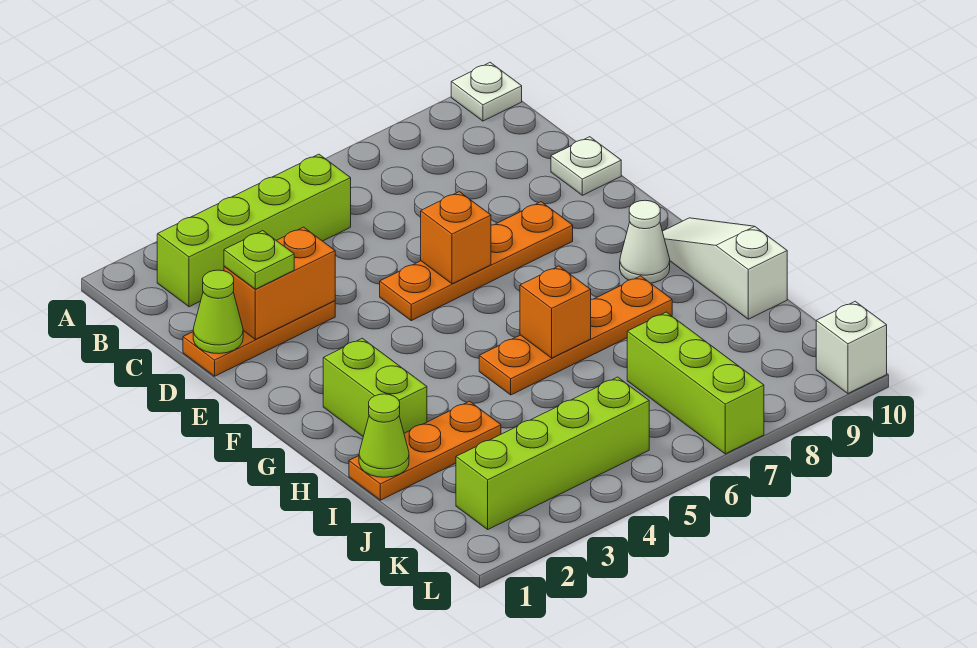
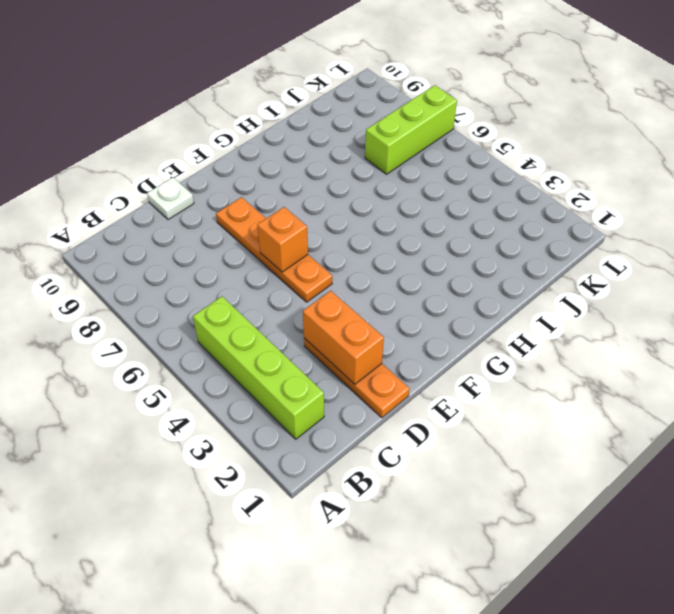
none -> white plate A10 level 1
none -> lime brick G2:H2 level 1
none -> white cone G9 level 1

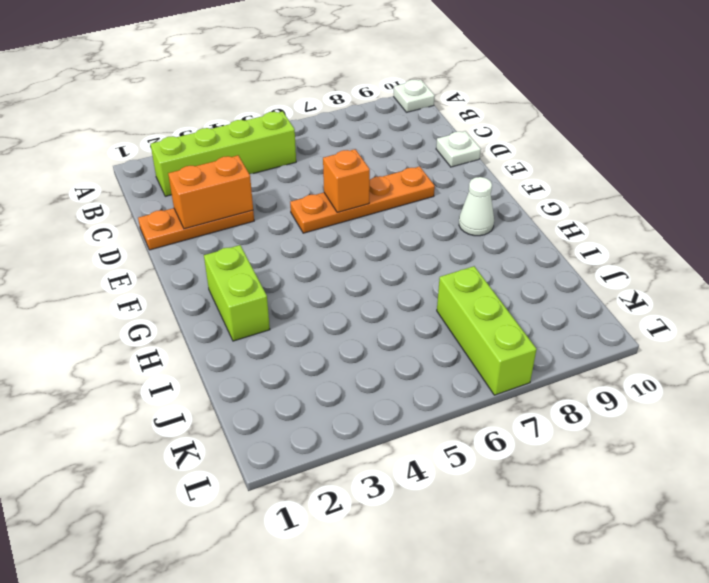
none -> white slope G10:I10 level 1 top I
none -> orange plate H5:H8 level 1
none -> orange plate I1:I3 level 1

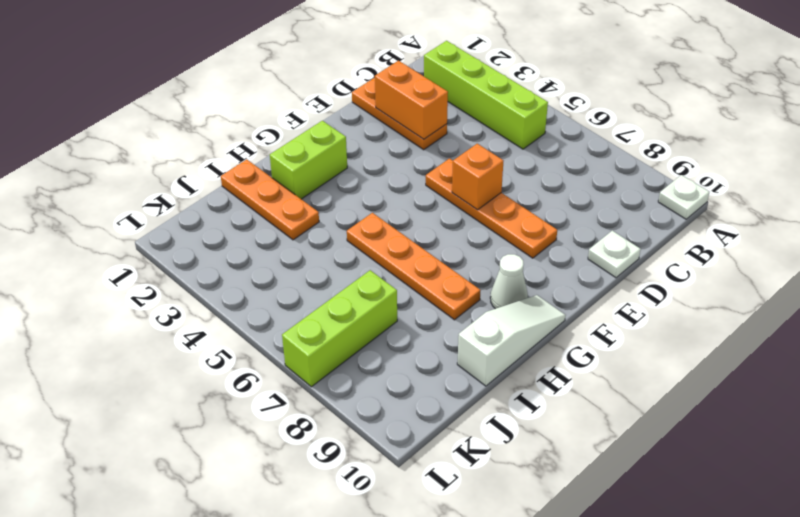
none -> lime brick K2:K5 level 1
none -> white brick L10 level 1
none -> lime cone D1 level 2

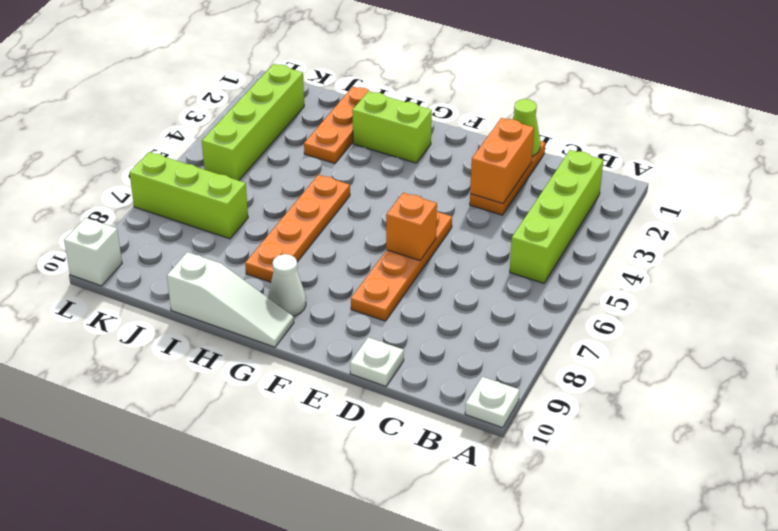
none -> orange brick H6 level 2
none -> lime cone I1 level 2
none -> lime plate D2 level 3

